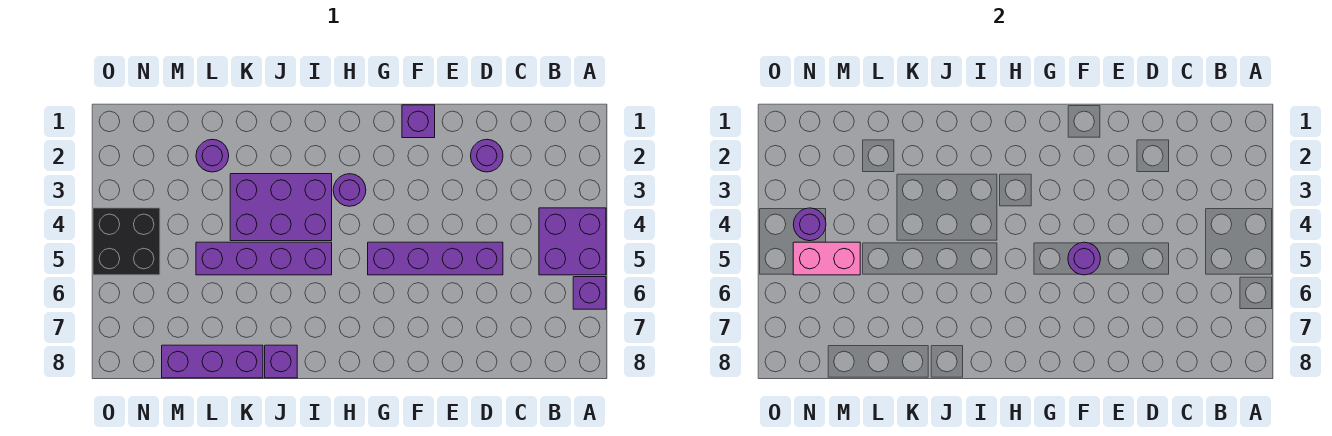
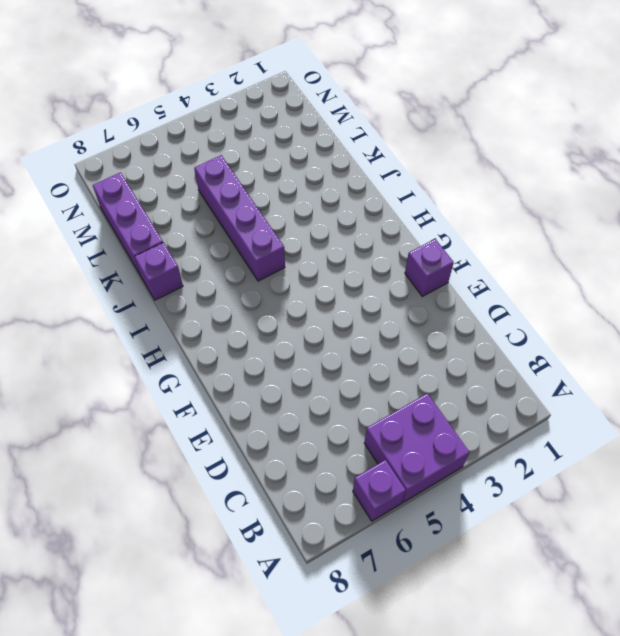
none -> purple round brick D2 level 1
none -> purple brick D5:G5 level 1
none -> purple round brick H3 level 1

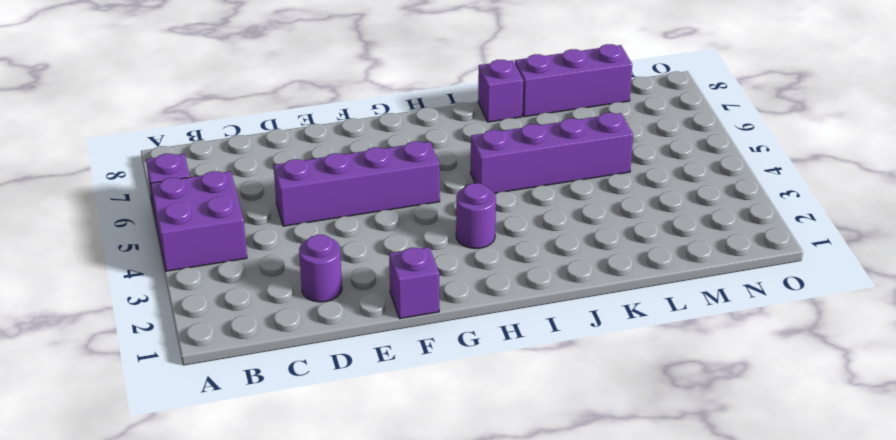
none -> purple brick I3:K4 level 1
none -> purple round brick L2 level 1
none -> black brick N4:O5 level 1

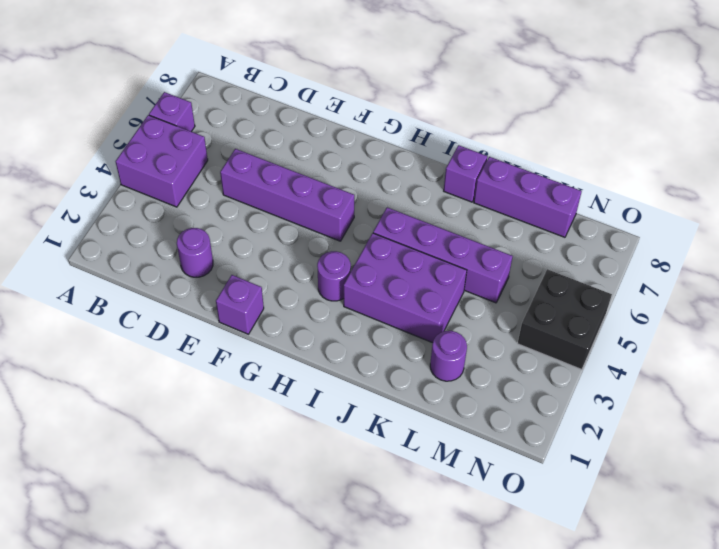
none -> purple round brick F5 level 2
none -> pink brick M5:N5 level 2
none -> purple round brick N4 level 2

